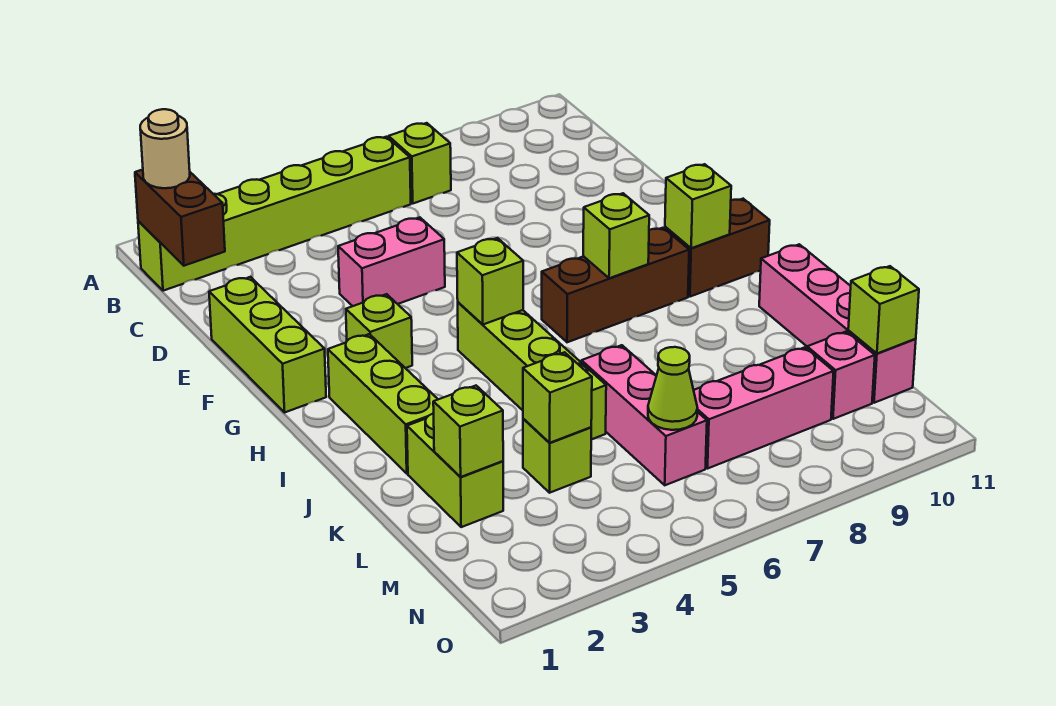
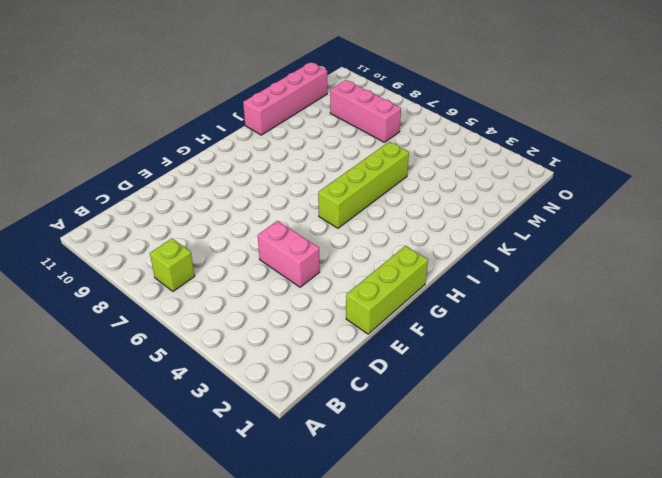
none -> lime brick B1:B6 level 1
none -> lime brick G3 level 1
none -> lime brick H2:J2 level 1

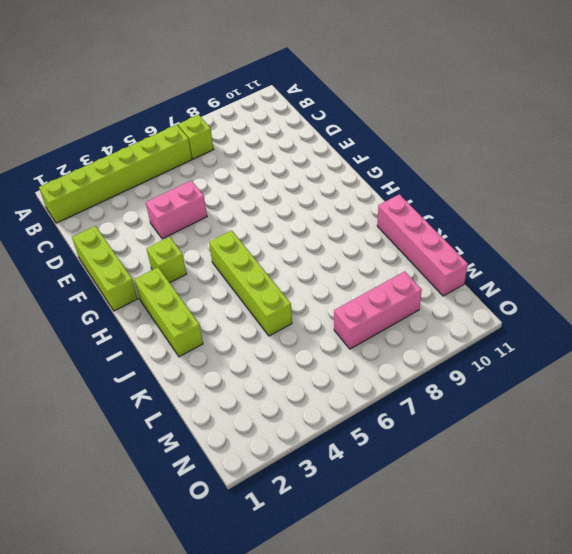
none -> brown brick H7:H9 level 1
none -> brown brick H10:H11 level 1
none -> lime brick K2:L2 level 1

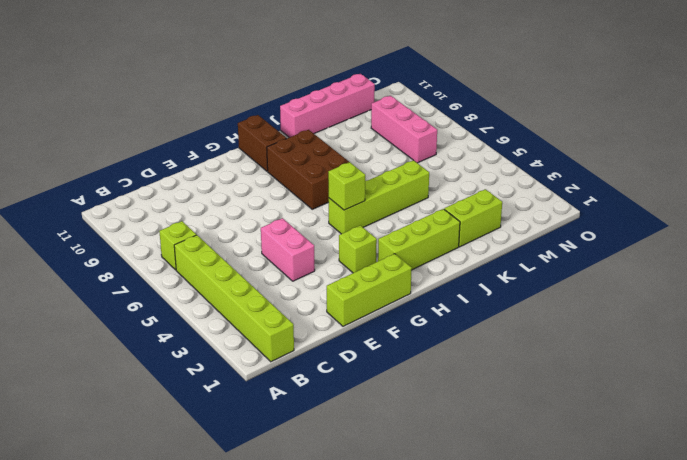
brown brick H7:I9 level 1 -> brown brick H7:H9 level 1
none -> pink brick K6:M6 level 1
none -> lime brick L4 level 1
none -> pink brick M10 level 1

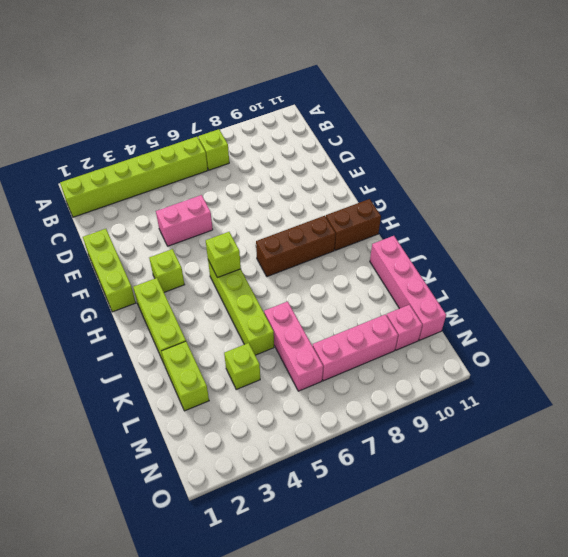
none -> brown brick B1:C1 level 2
none -> lime brick H8 level 2
none -> lime brick H10 level 2

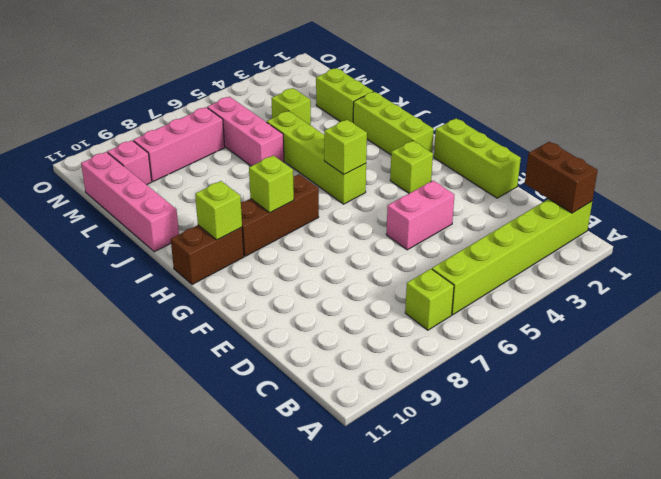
none -> lime brick L2 level 2
none -> lime brick L4 level 2
none -> lime cone M6 level 2

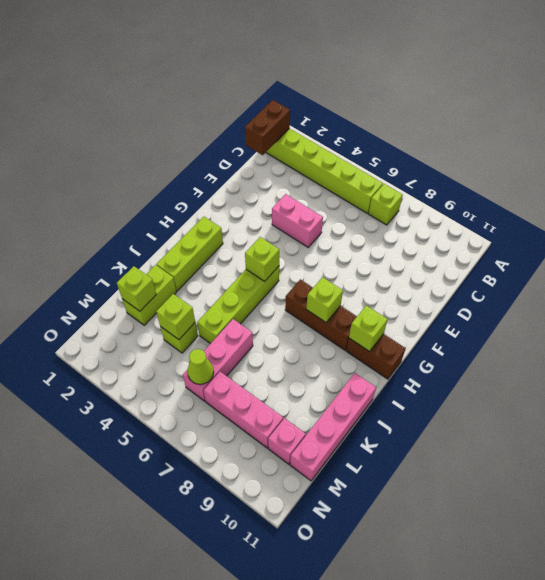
none -> lime brick E1:G1 level 1
none -> lime brick G3 level 1
none -> lime brick M11 level 2

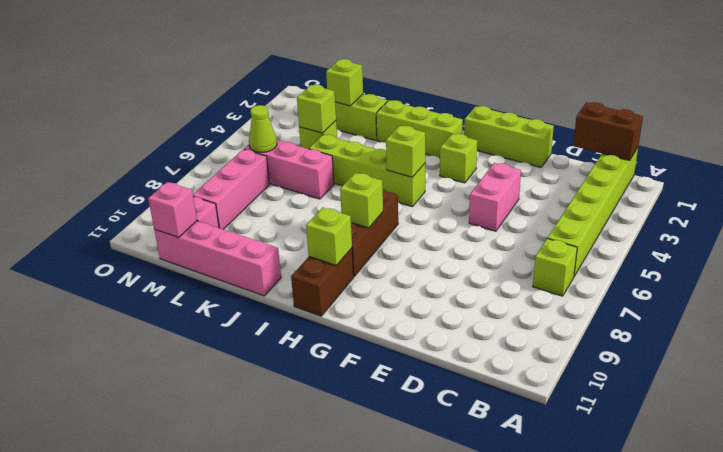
pink brick M11 level 2 -> lime brick M11 level 2
none -> tan round brick B1 level 3

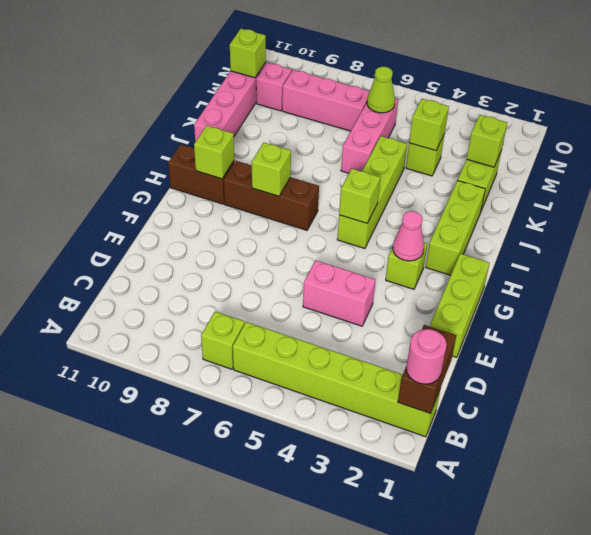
pink round brick B1 level 3 -> tan round brick B1 level 3
pink cone G3 level 2 -> none

